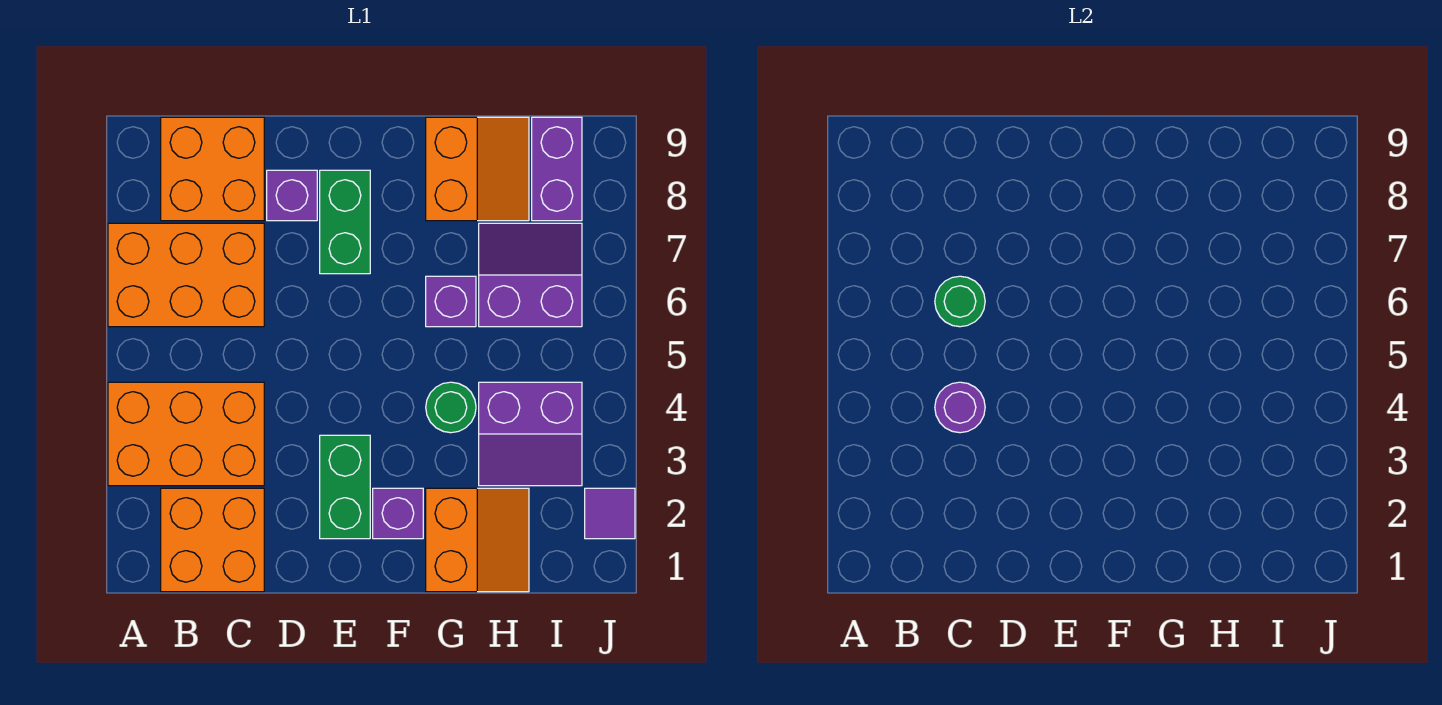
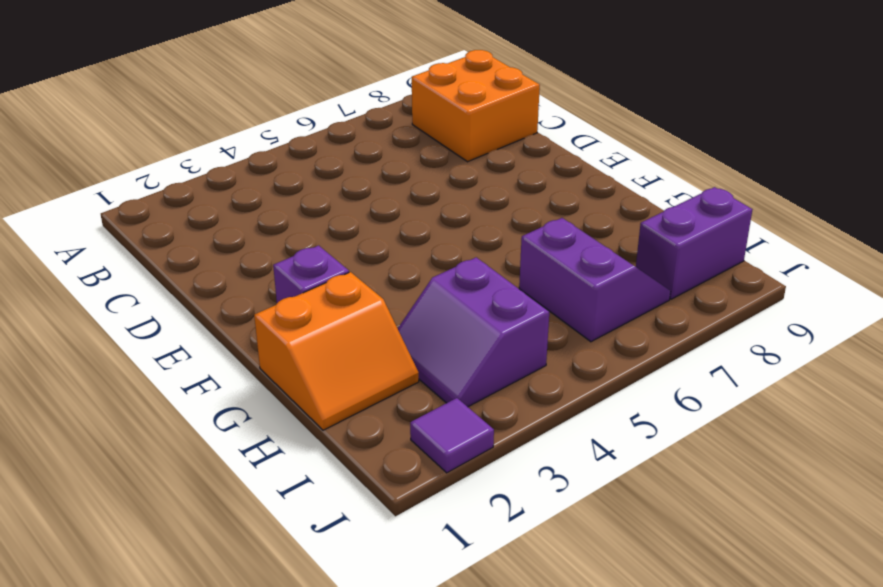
none -> orange brick A3:C4 level 1
none -> orange brick A6:C7 level 1
none -> orange brick B1:C2 level 1

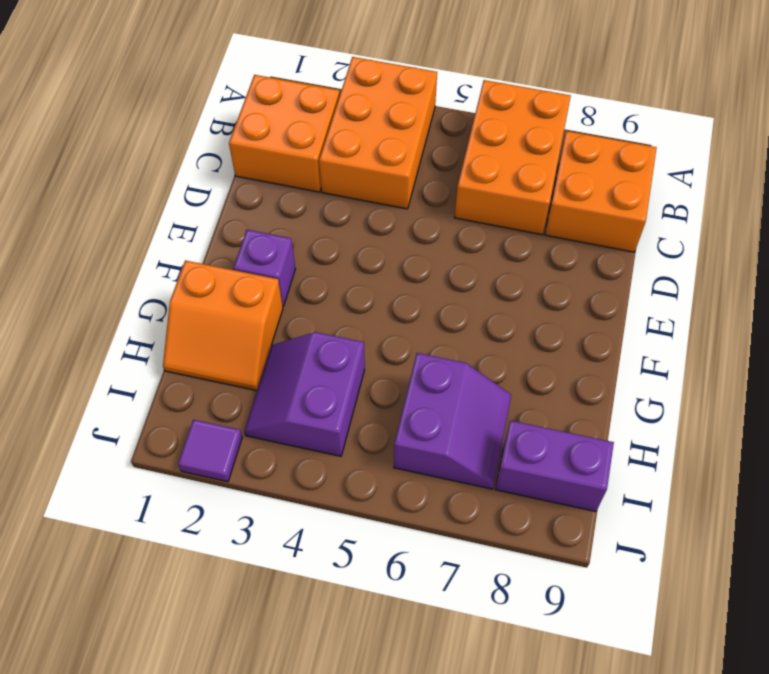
none -> purple brick D8 level 1
none -> green brick E2:E3 level 1
none -> green brick E7:E8 level 1

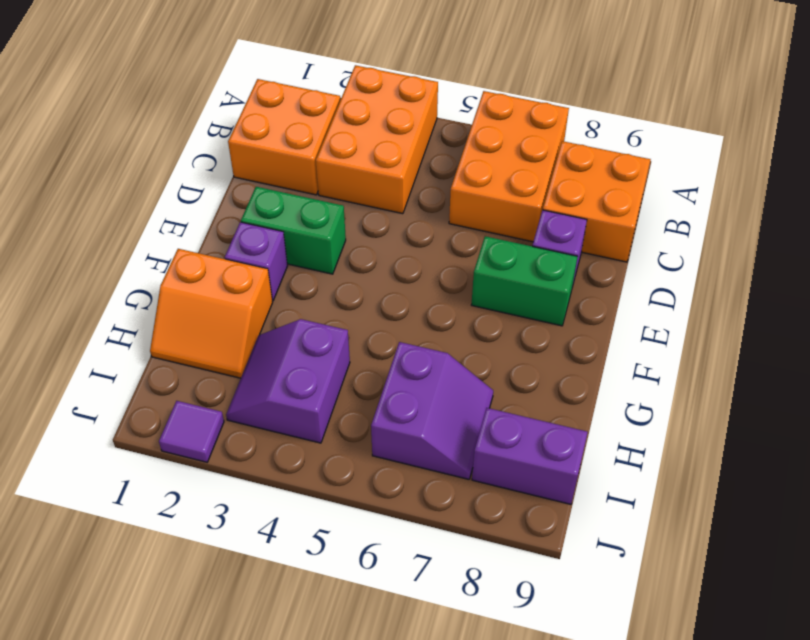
none -> green round brick G4 level 1
none -> purple brick G6 level 1
none -> orange slope G8:H9 level 1 top G

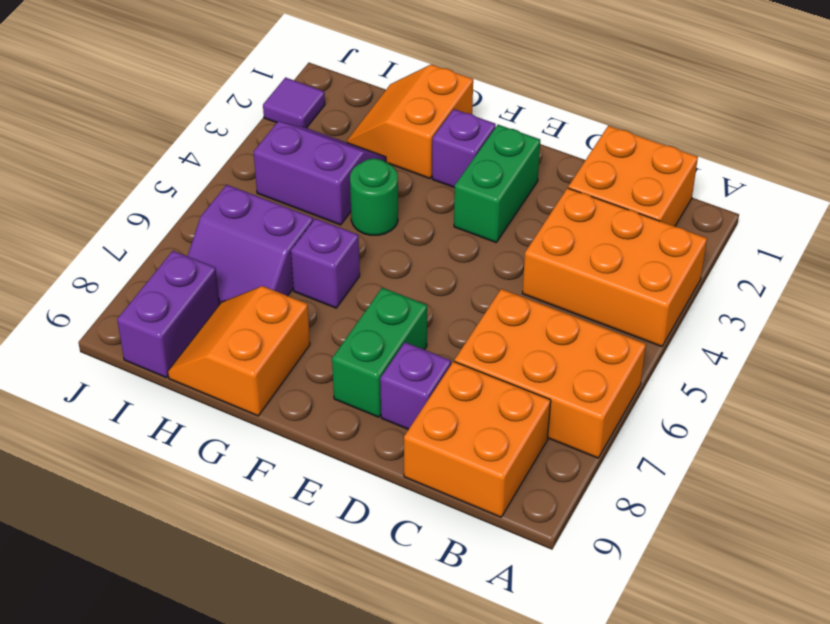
none -> purple round brick C4 level 2
none -> green round brick C6 level 2

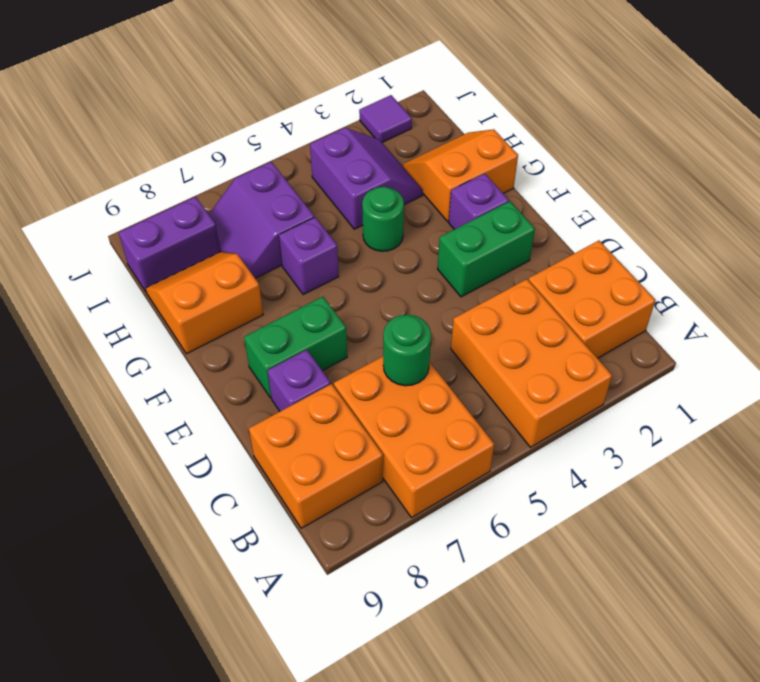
none -> purple round brick C4 level 2

